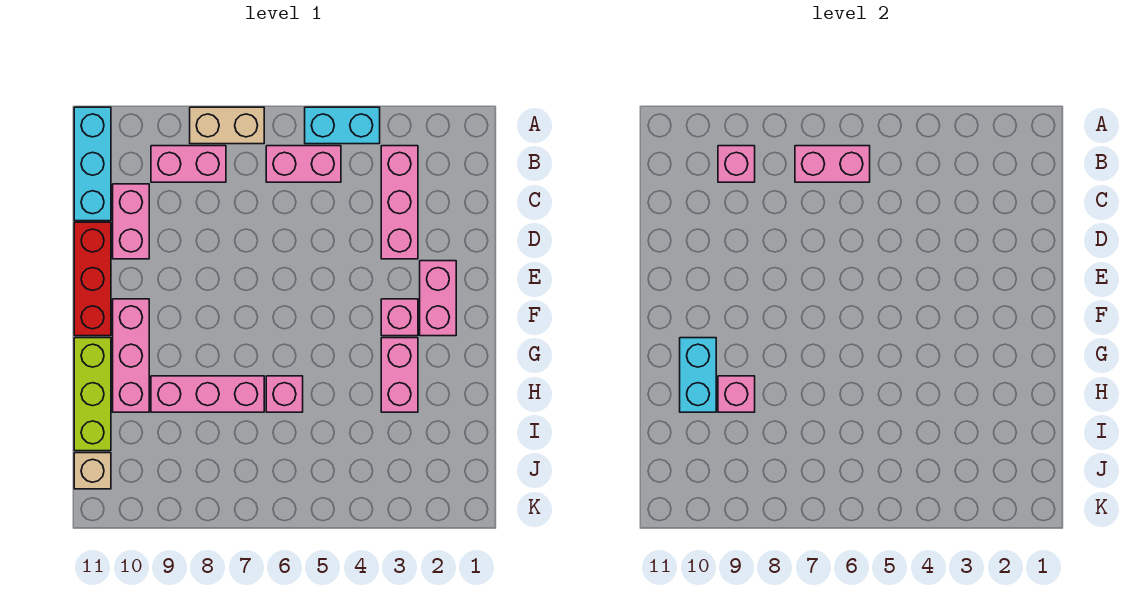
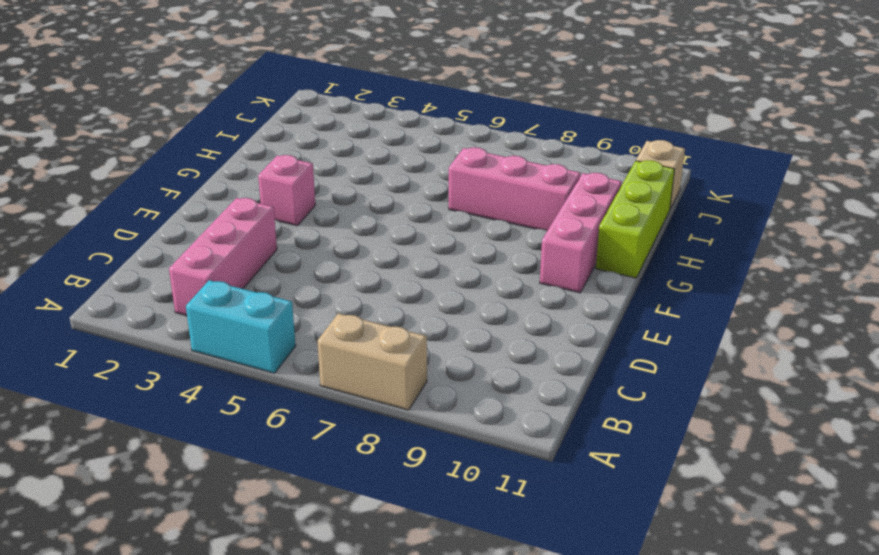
none -> cyan brick A11:C11 level 1
none -> pink brick B5:B6 level 1
none -> pink brick B8:B9 level 1

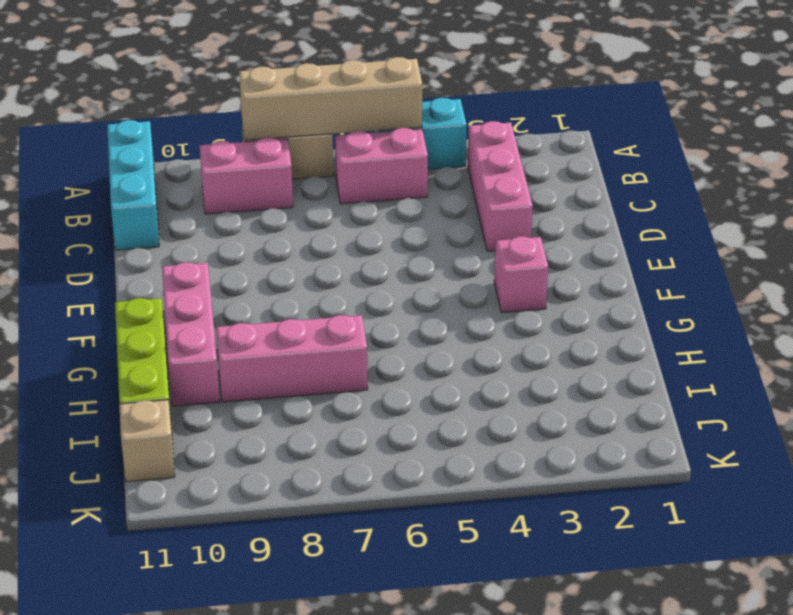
tan brick A5:A8 level 2 -> none
none -> pink brick C10:D10 level 1
none -> red brick D11:F11 level 1
none -> pink brick E2:F2 level 1

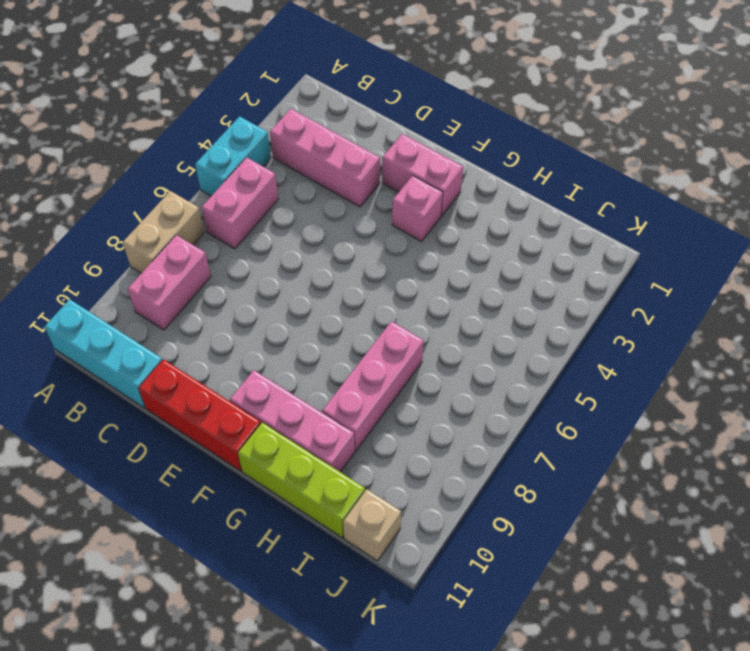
none -> pink brick C10:D10 level 1
none -> pink brick G3:H3 level 1
none -> pink brick H6 level 1

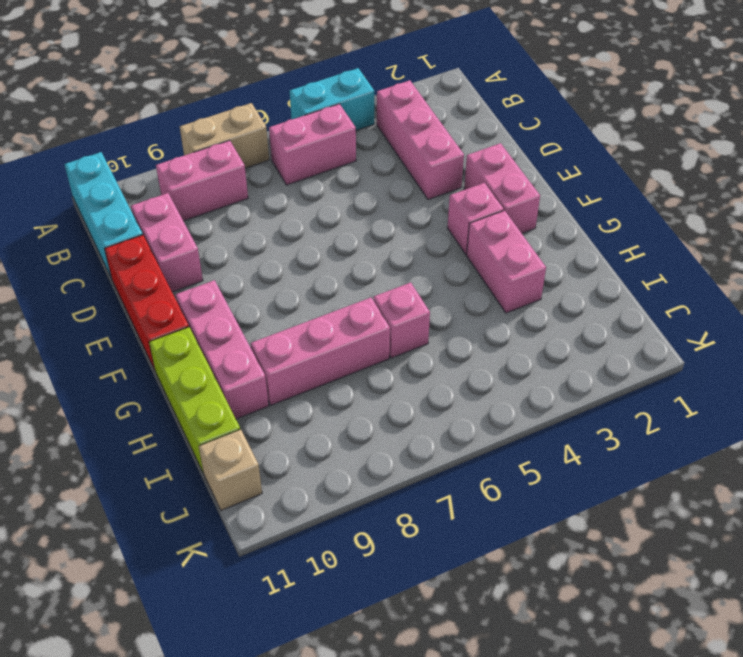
none -> pink brick B6:B7 level 2
none -> pink brick B9 level 2
none -> cyan brick G10:H10 level 2

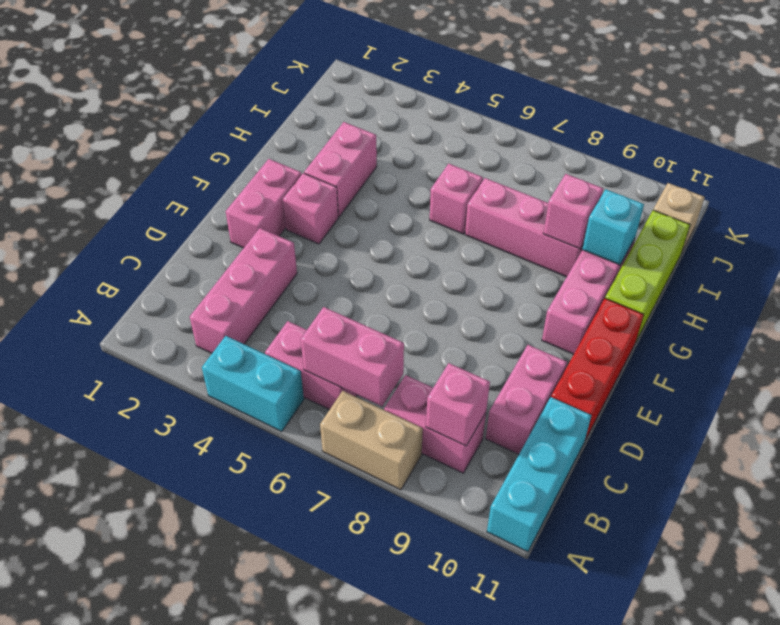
cyan brick H10 level 2 -> cyan brick G10:H10 level 2

